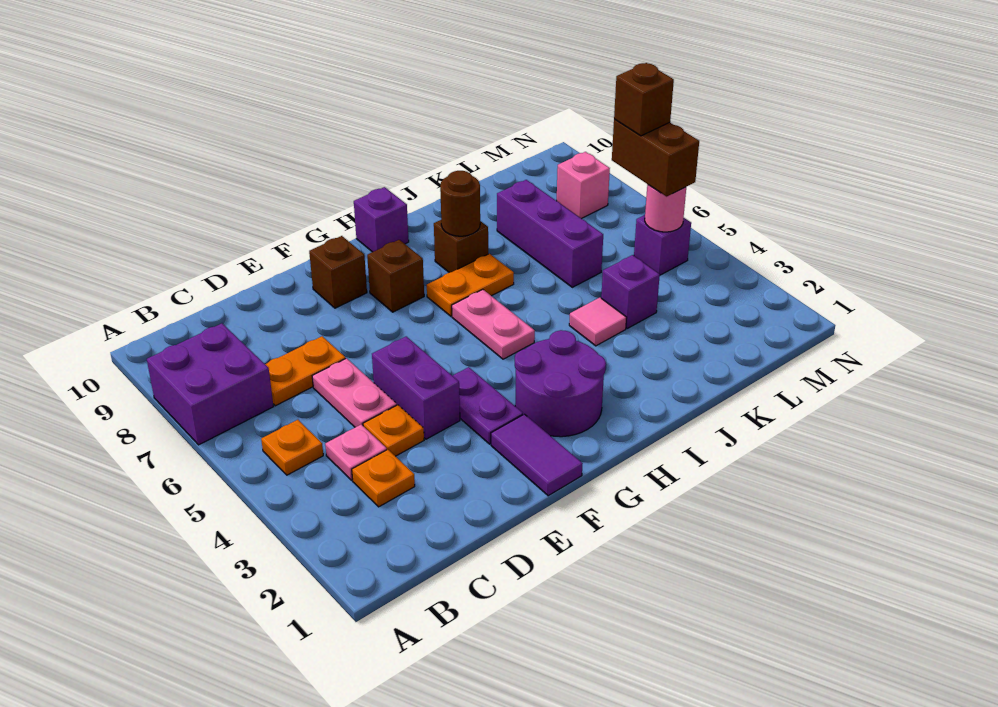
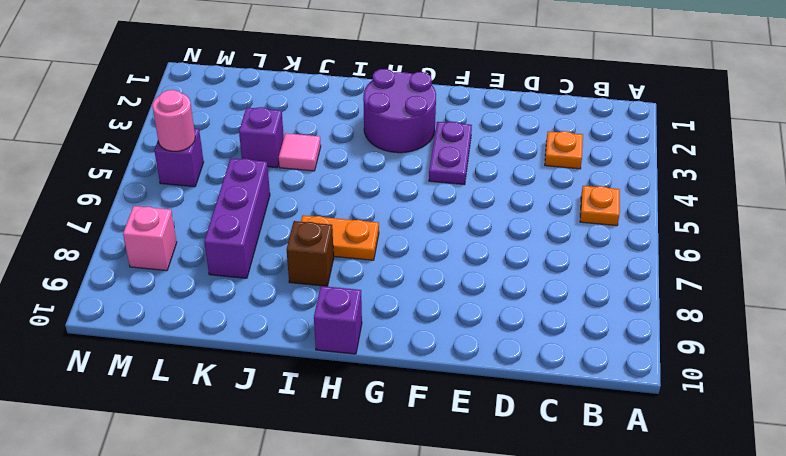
none -> purple brick A7:B8 level 1
none -> pink plate C4 level 1
none -> orange plate C7:D7 level 1

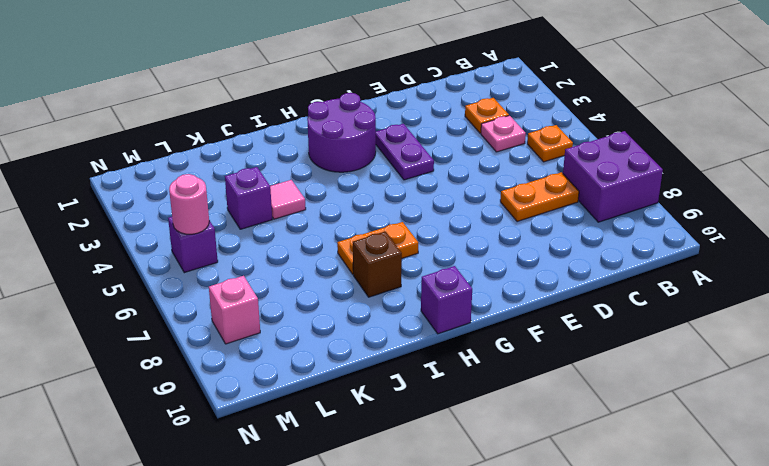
none -> orange plate D4 level 1
none -> pink plate D5:D6 level 1
none -> purple brick E4:E5 level 1

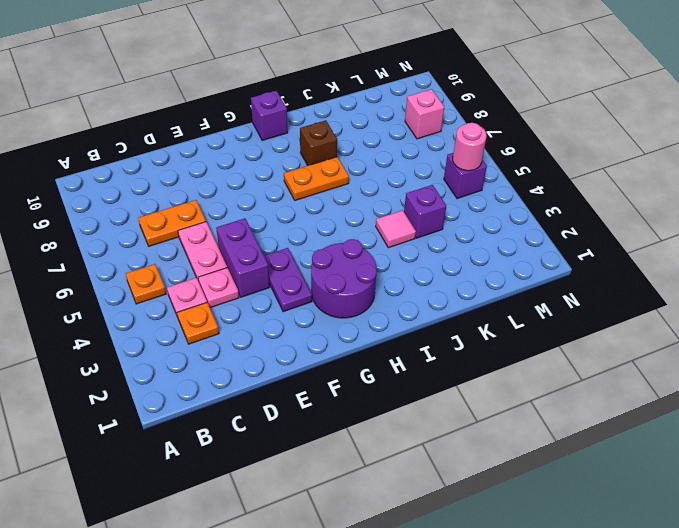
pink plate D4 level 1 -> orange plate D4 level 1
none -> purple brick A7:B8 level 1
none -> purple tile F1:F2 level 1
none -> brown brick F9 level 1

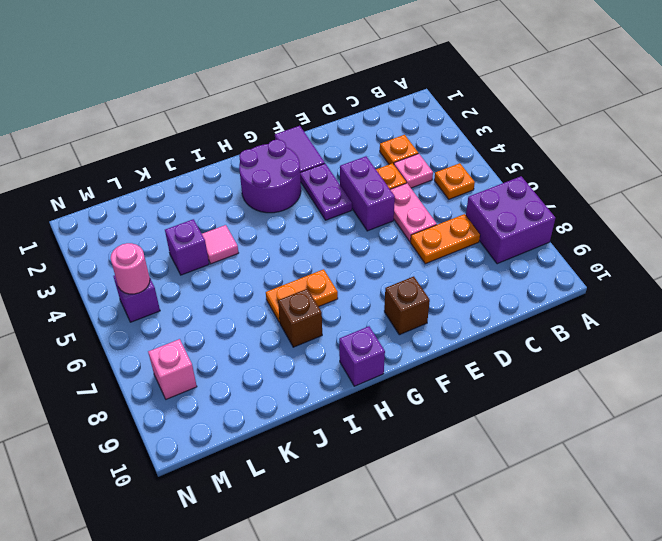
none -> brown brick G8 level 1
none -> pink plate H5:H6 level 1
none -> purple brick K6:K8 level 1

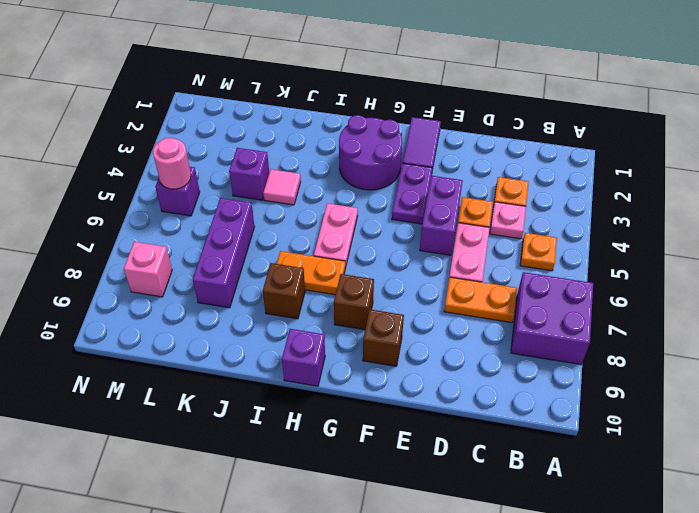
none -> brown round brick I8 level 2
none -> brown brick M5:M6 level 3
none -> brown brick M6 level 4

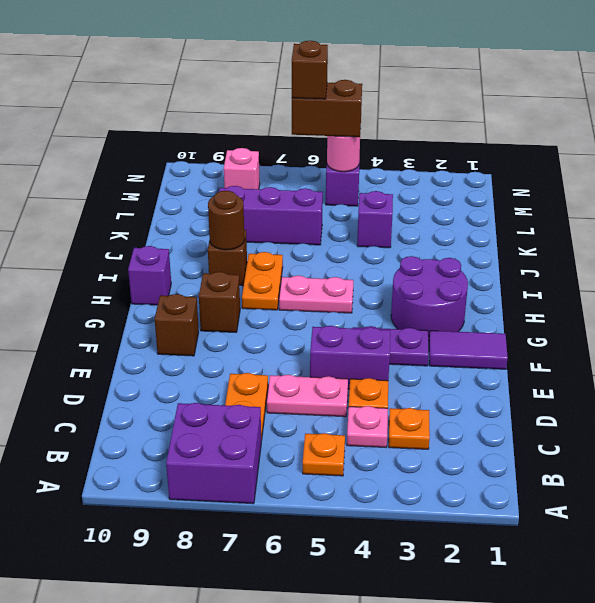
none -> pink tile J4 level 1

